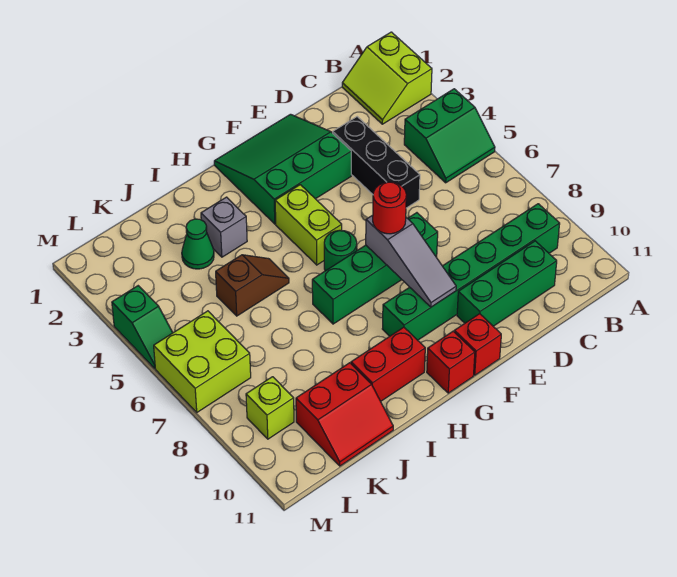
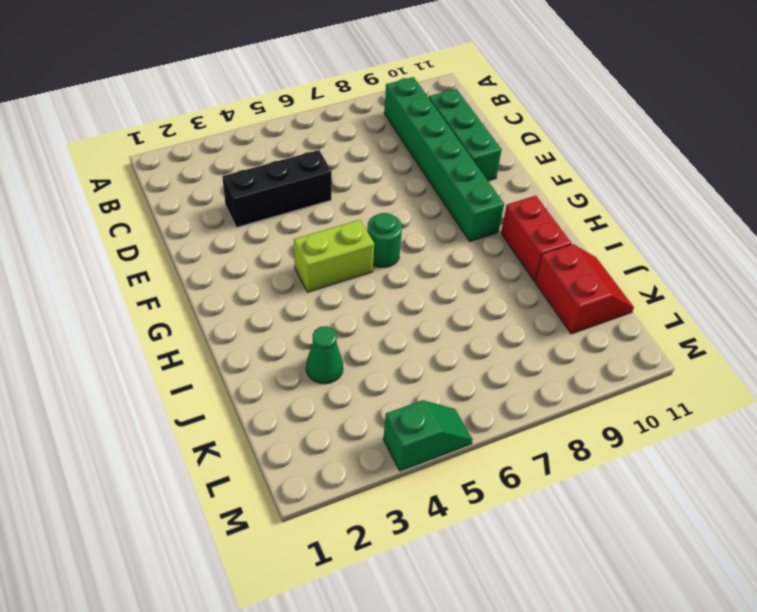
none -> lime slope A1:B2 level 1 top A
none -> green slope A4:B5 level 1 top 4
none -> green slope E1:G3 level 1 top 3

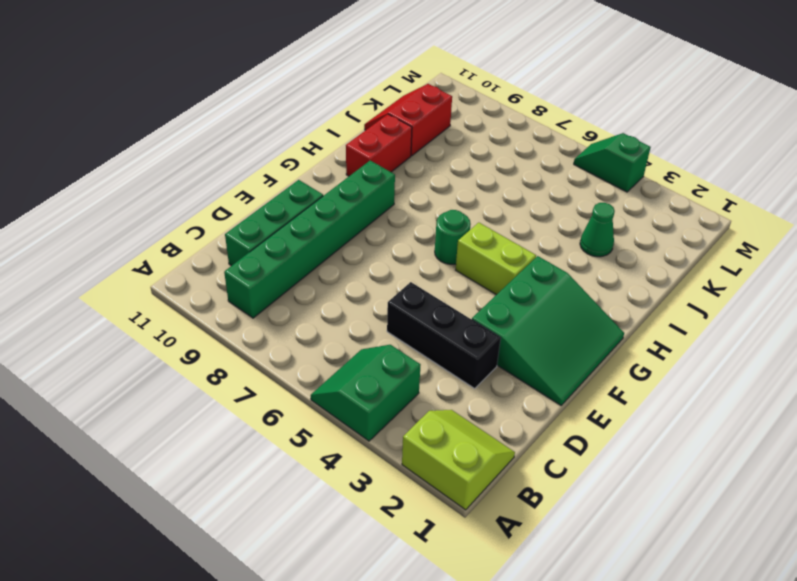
none -> green brick E7:H7 level 1
none -> red brick F11 level 1
none -> red brick G11 level 1

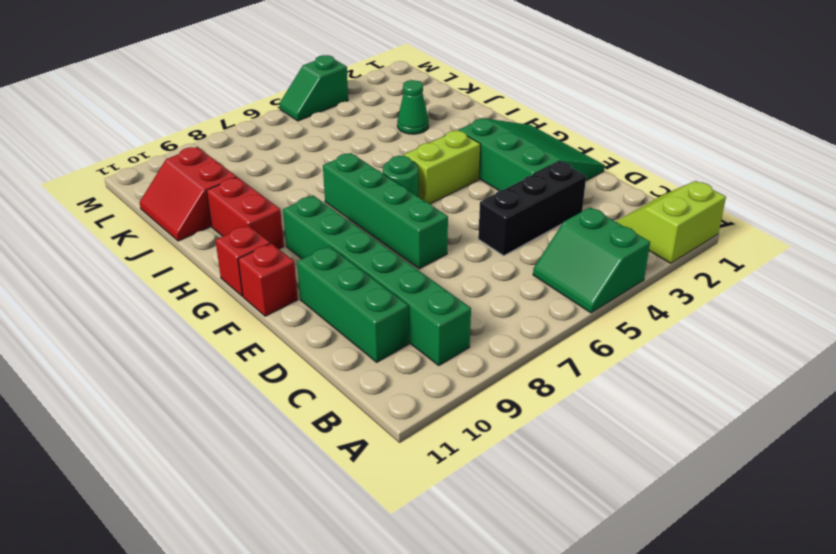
none -> grey brick I3 level 1
none -> brown slope I5:J5 level 1 top J
none -> lime brick L6:M7 level 1

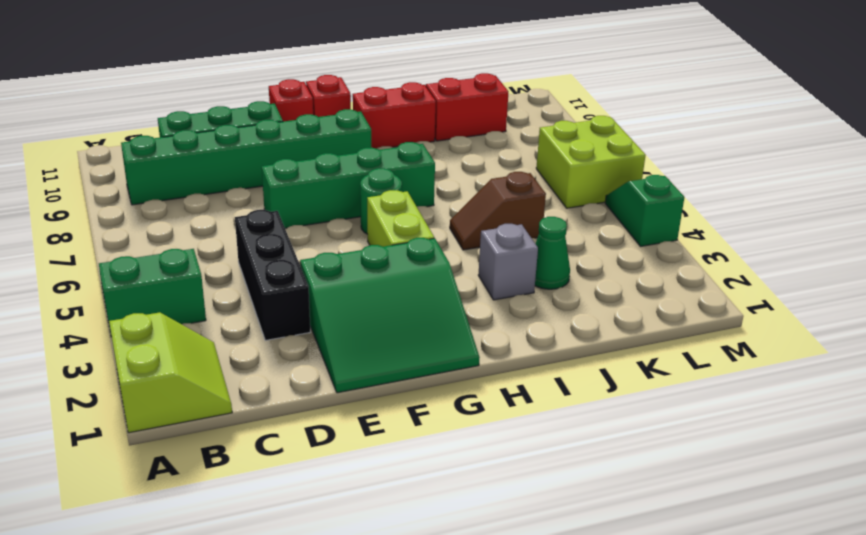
none -> lime brick L9 level 1
none -> grey slope F7:F9 level 2 top 7
none -> red round brick F7 level 3

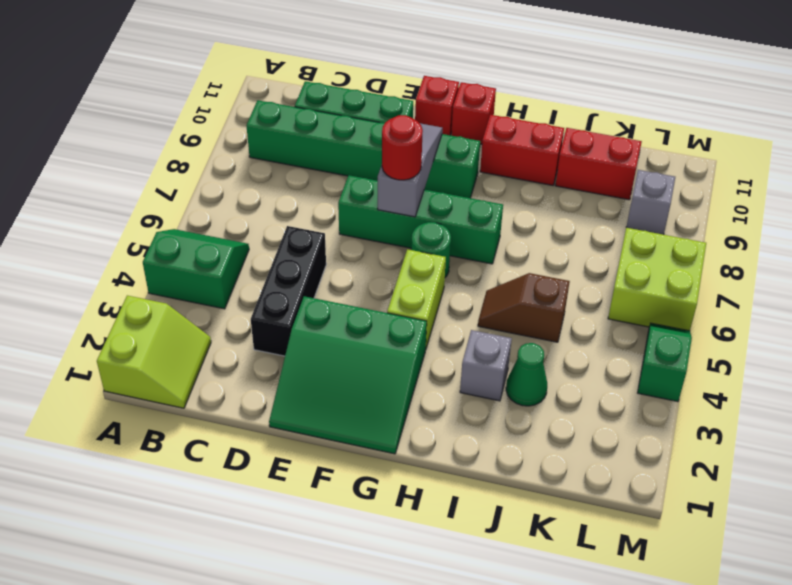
grey brick L9 level 1 -> lime brick L9 level 1

